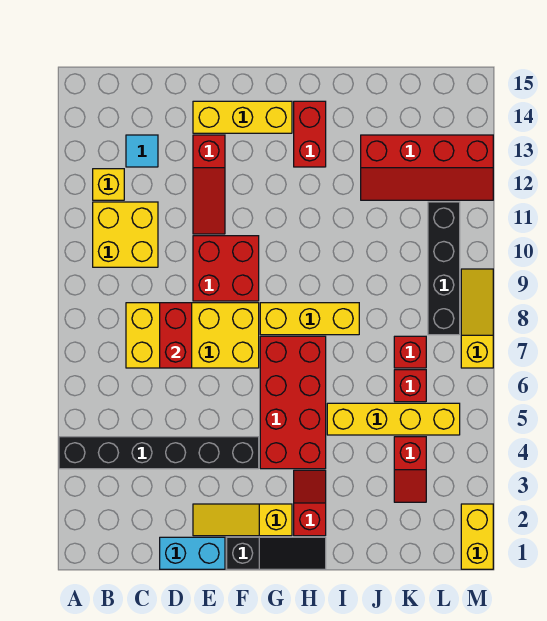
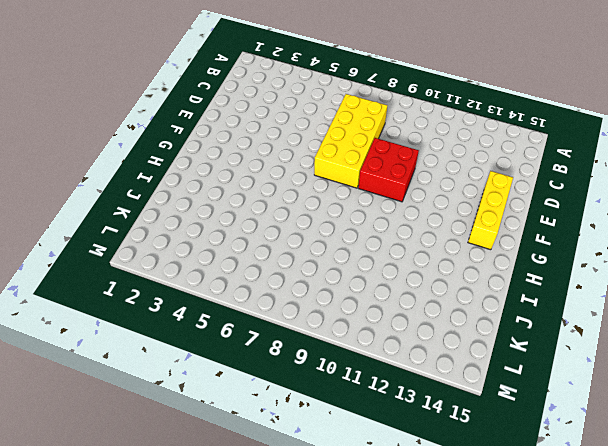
none -> black brick A4:F4 level 1
none -> yellow brick B10:C11 level 1
none -> yellow brick B12 level 1

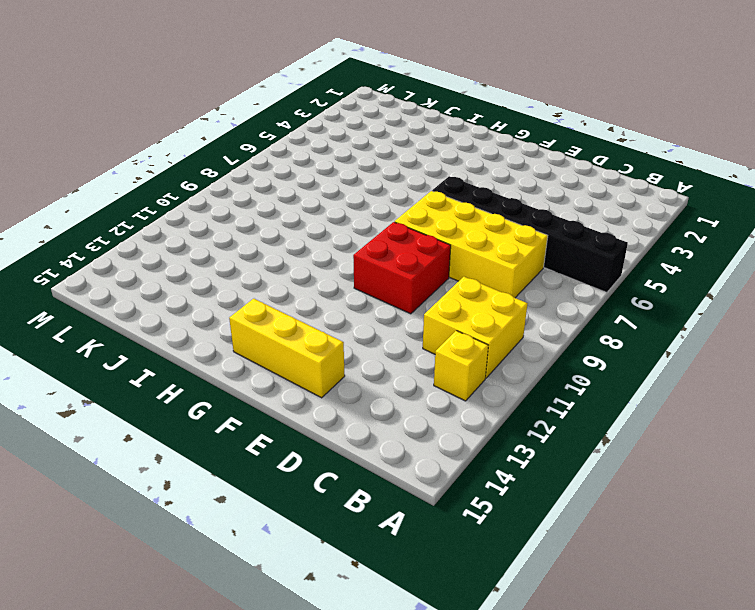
black brick A6:F6 level 1 -> black brick A4:F4 level 1
none -> cyan tile C13 level 1
none -> cyan brick D1:E1 level 1
none -> yellow slope E2:G2 level 1 top G

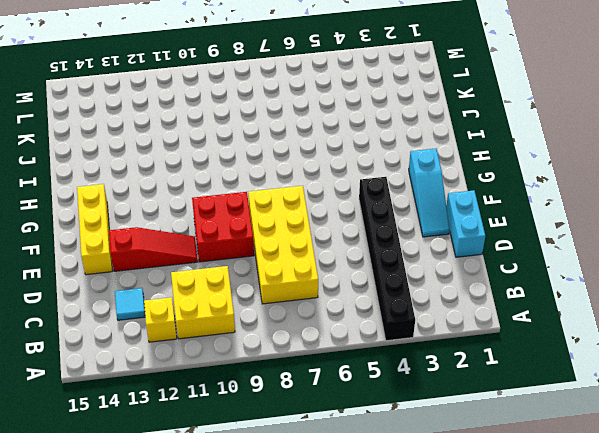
cyan slope E2:G2 level 1 top G -> yellow slope E2:G2 level 1 top G
none -> black slope F1:H1 level 1 top F
none -> red brick G4:H7 level 1
none -> yellow brick G8:I8 level 1

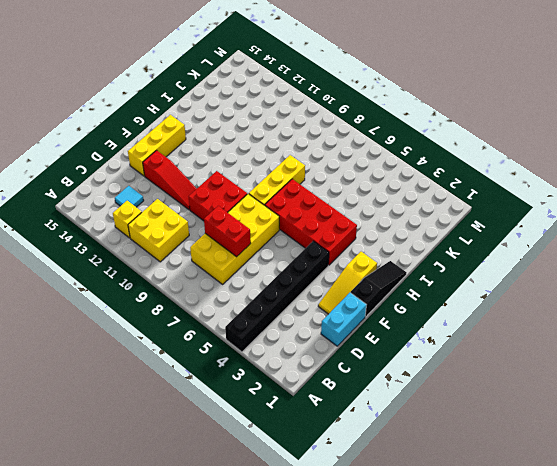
none -> red slope H2:H3 level 1 top 2
none -> red brick H13:H14 level 1
none -> yellow brick I5:L5 level 1

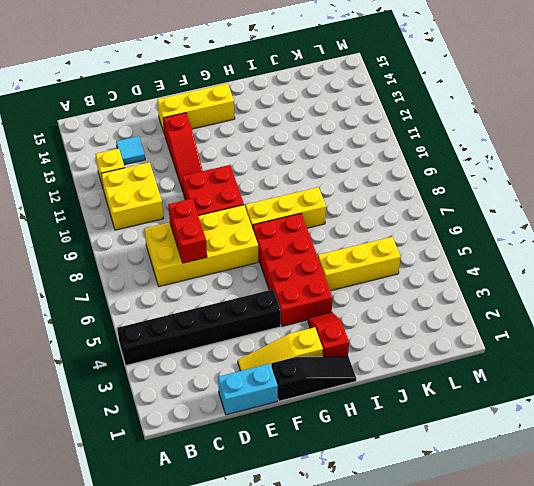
yellow brick I5:K5 level 1 -> yellow brick I5:L5 level 1
none -> red brick H13:H14 level 1
none -> red slope J12:M13 level 1 top 13
none -> red slope K3:K4 level 1 top 4

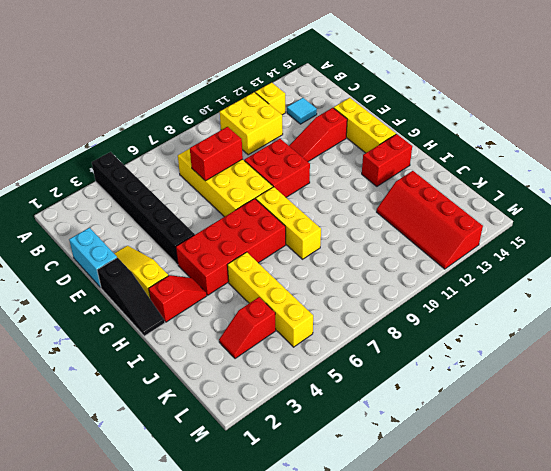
none -> red brick K6 level 1
none -> red brick K7 level 1
none -> black brick L8:L11 level 1

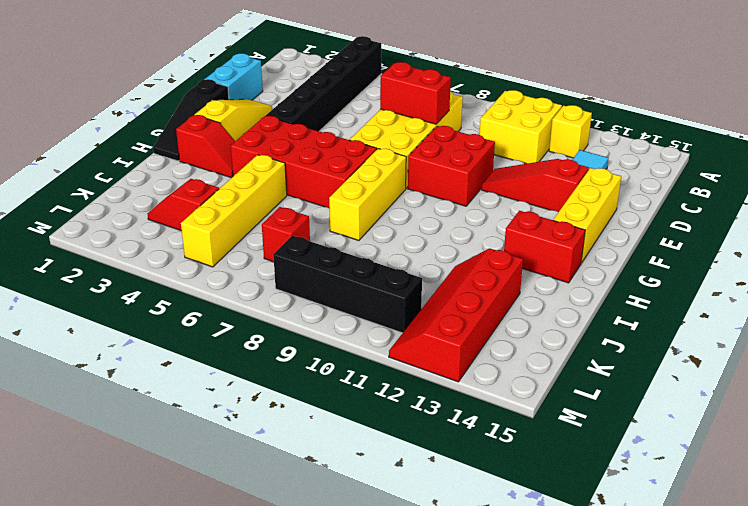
none -> red brick K6 level 1
none -> yellow brick M1:M2 level 1
none -> yellow slope M7:M9 level 1 top 7

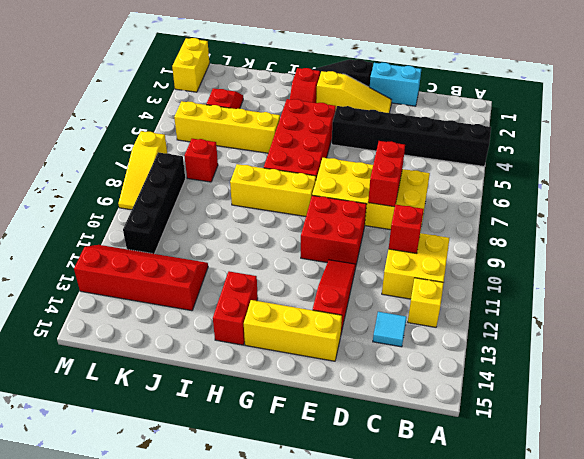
red brick C10 level 2 -> red brick K6 level 1

